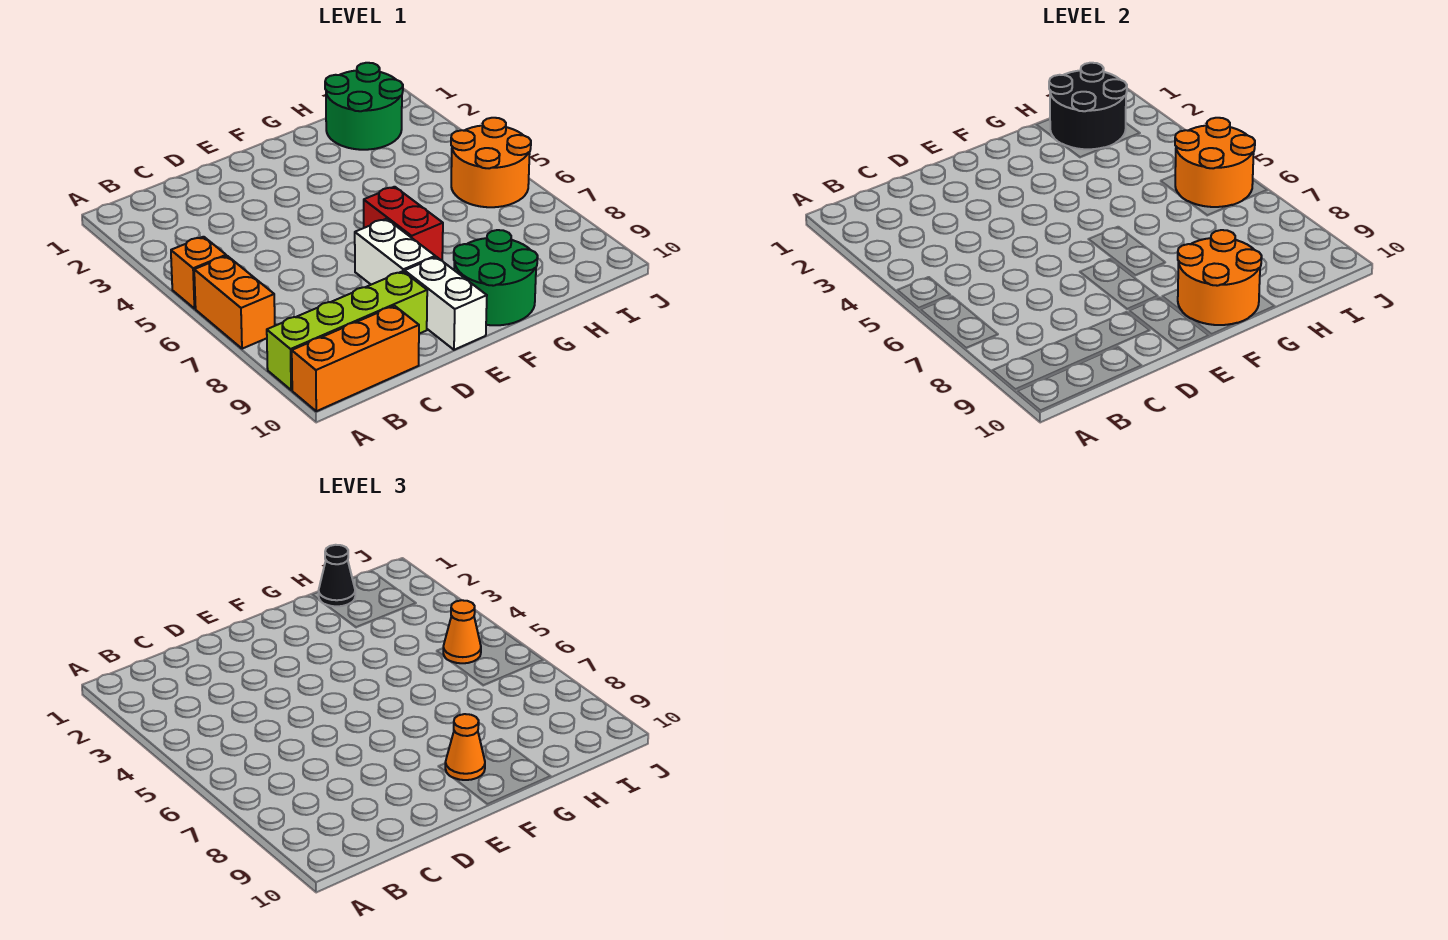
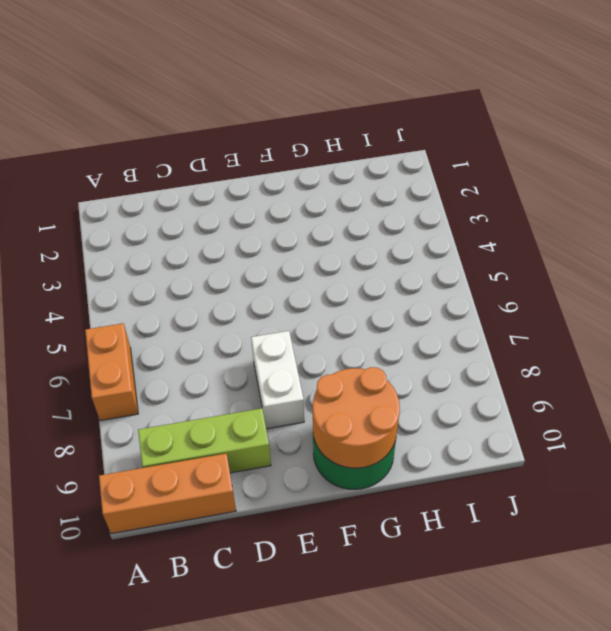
lime brick B9:D9 level 1 -> lime brick A9:D9 level 1
none -> orange brick A5 level 1
none -> white brick E9:E10 level 1
none -> red brick F6:F7 level 1

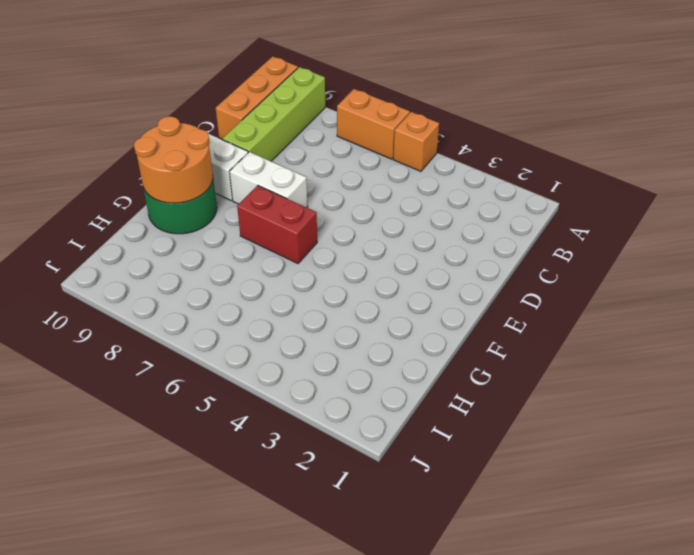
none -> green round brick H1:I2 level 1
none -> orange round brick I5:J6 level 1
none -> black round brick H1:I2 level 2

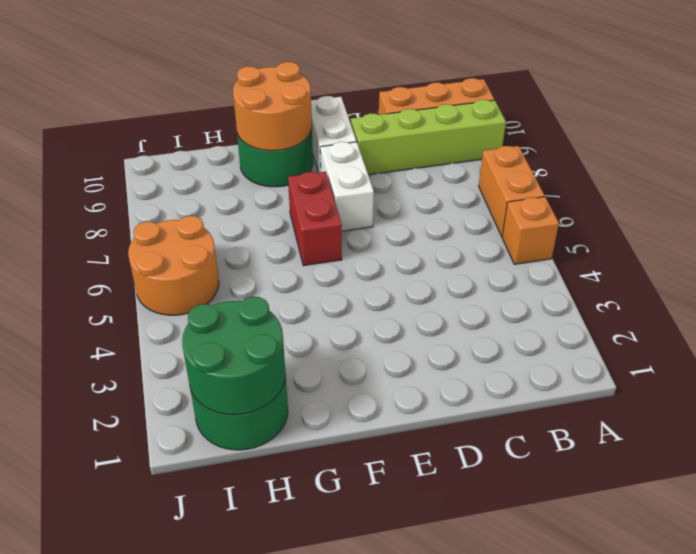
green round brick H1:I2 level 2 -> black round brick H1:I2 level 2
none -> orange round brick I5:J6 level 2
none -> orange cone F9 level 3
none -> black cone H1 level 3

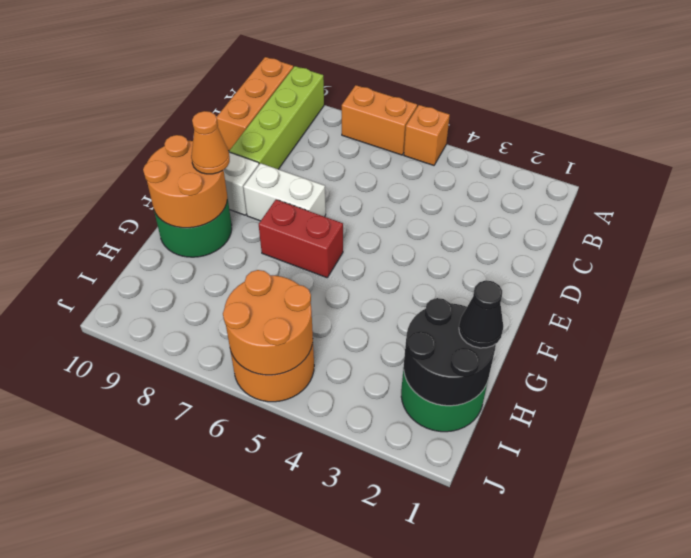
none -> orange cone I5 level 3

